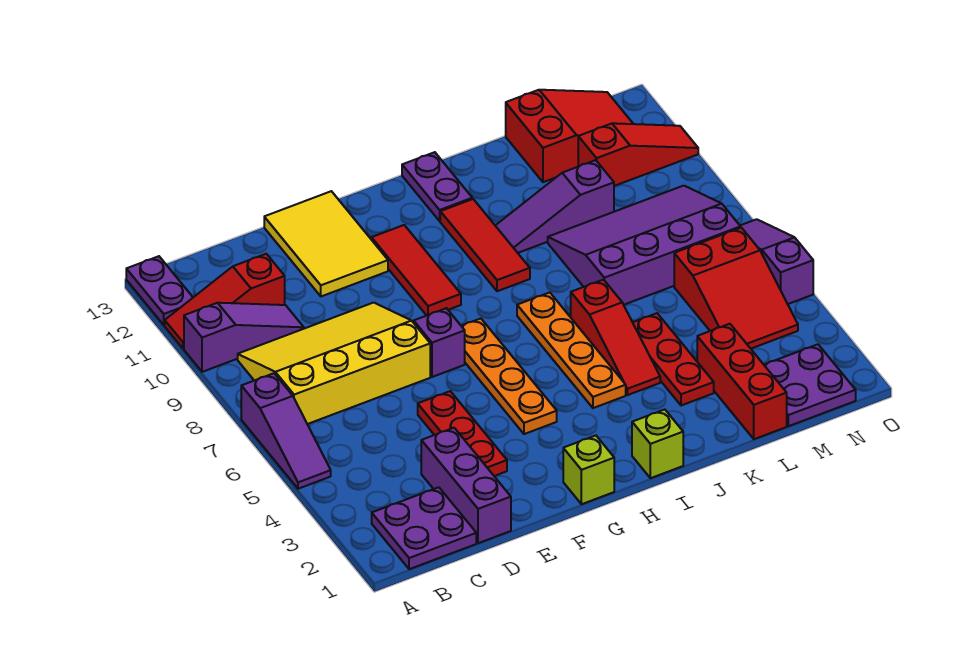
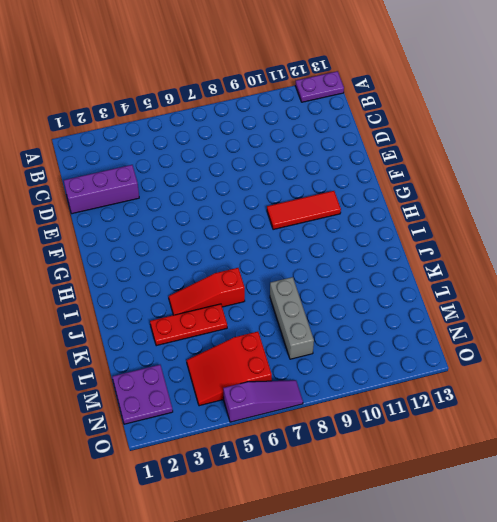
grey brick K8:M8 level 1 -> purple slope K7:N9 level 1 top 7
none -> purple slope A5:A7 level 1 top 7
none -> purple slope A10:C10 level 1 top A
none -> red slope A11:C11 level 1 top C

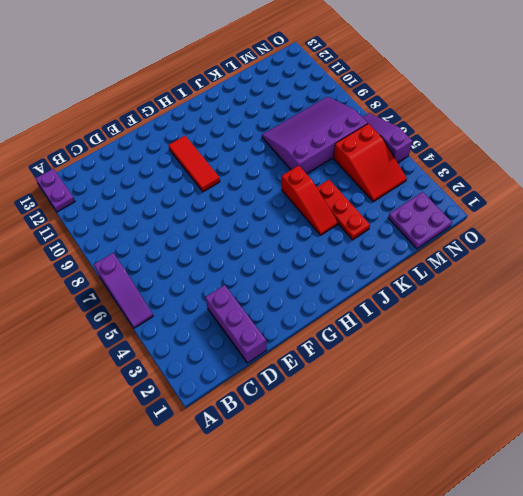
none -> purple slope A10:C10 level 1 top A
none -> red slope A11:C11 level 1 top C
none -> purple plate B1:C2 level 1

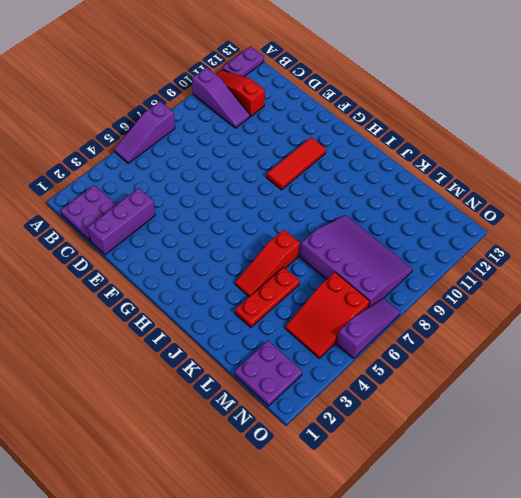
none -> yellow slope B7:E9 level 1 top 7
none -> red plate E3:E5 level 1
none -> yellow tile E11:F13 level 1

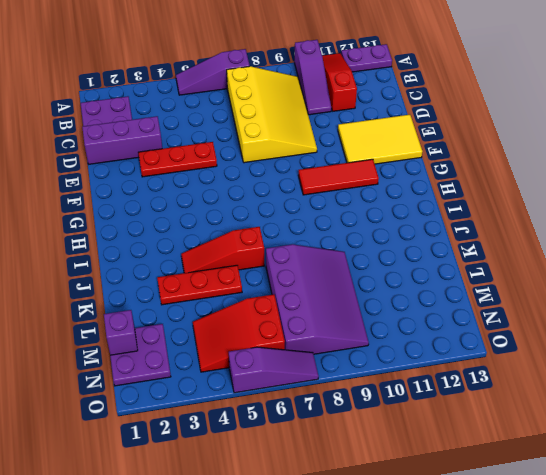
purple brick M1 level 2 -> purple brick F7 level 1
none -> lime brick G1 level 1
none -> orange plate G4:G7 level 1
none -> lime brick I1 level 1

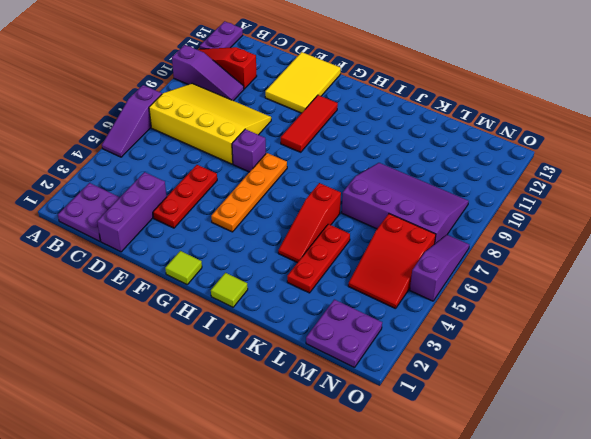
lime tile G1 level 1 -> lime brick G1 level 1
lime tile I1 level 1 -> lime brick I1 level 1
none -> orange plate I4:I7 level 1
none -> red tile I9:I11 level 1
none -> purple plate I12:I13 level 1

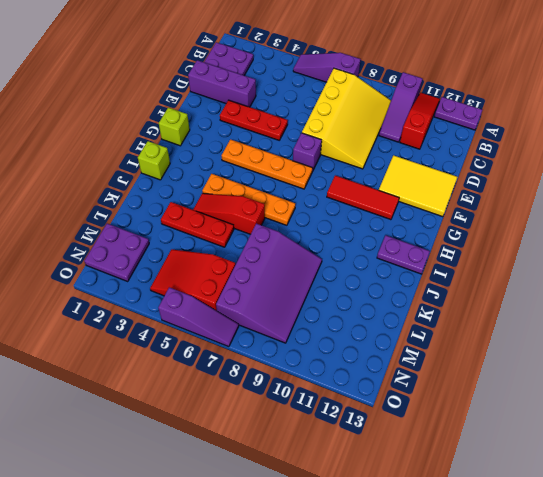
none -> red tile I9:I11 level 1
none -> purple slope J10:L10 level 1 top L
none -> red brick L1:L3 level 1

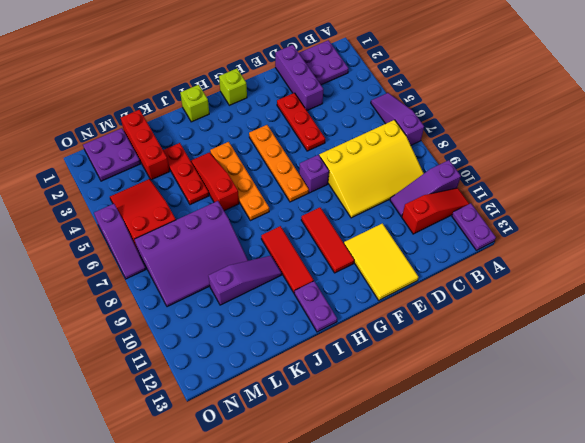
none -> red slope L12:N13 level 1 top L
none -> red slope M11:O11 level 1 top M

